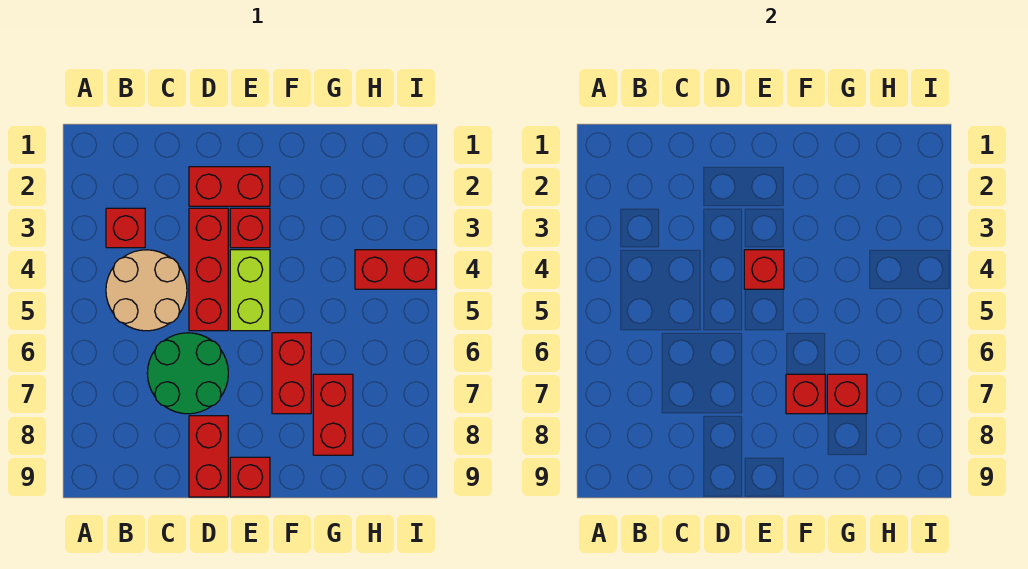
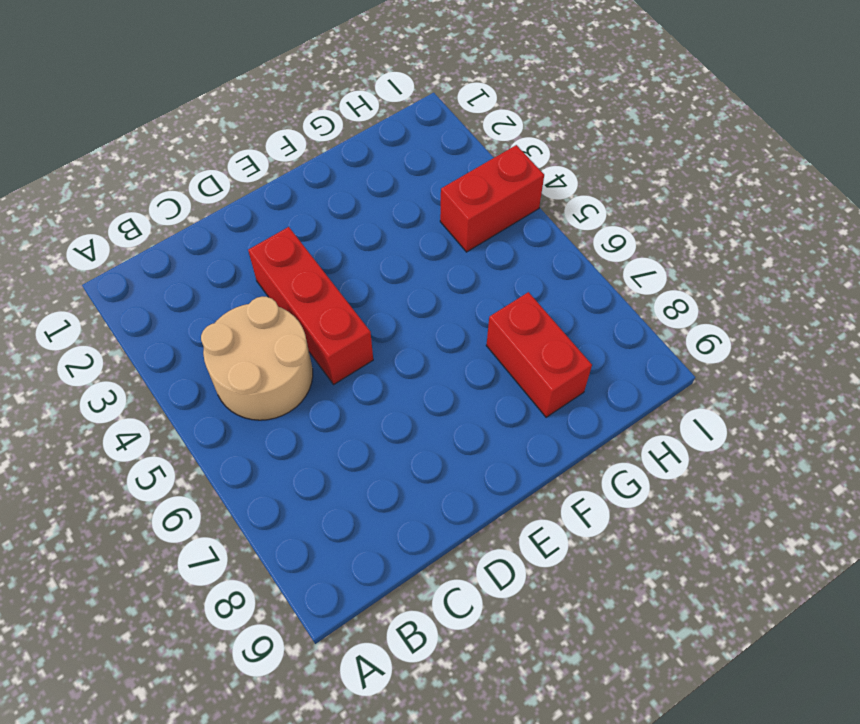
none -> red brick B3 level 1
none -> green round brick C6:D7 level 1
none -> red brick D2:E2 level 1

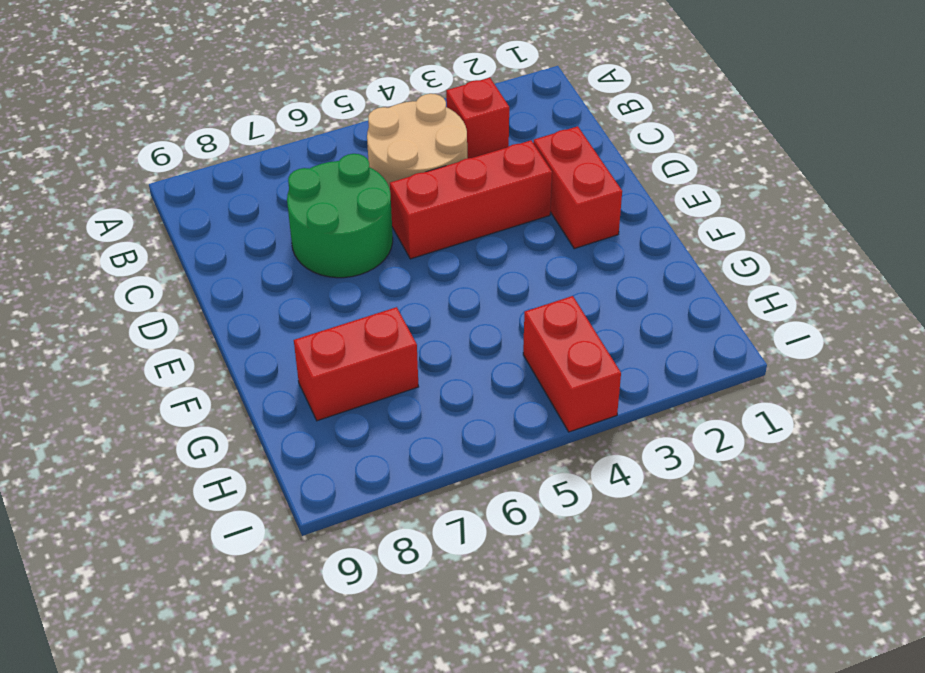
none -> red brick D8:D9 level 1
none -> red brick E3 level 1
none -> lime brick E4:E5 level 1

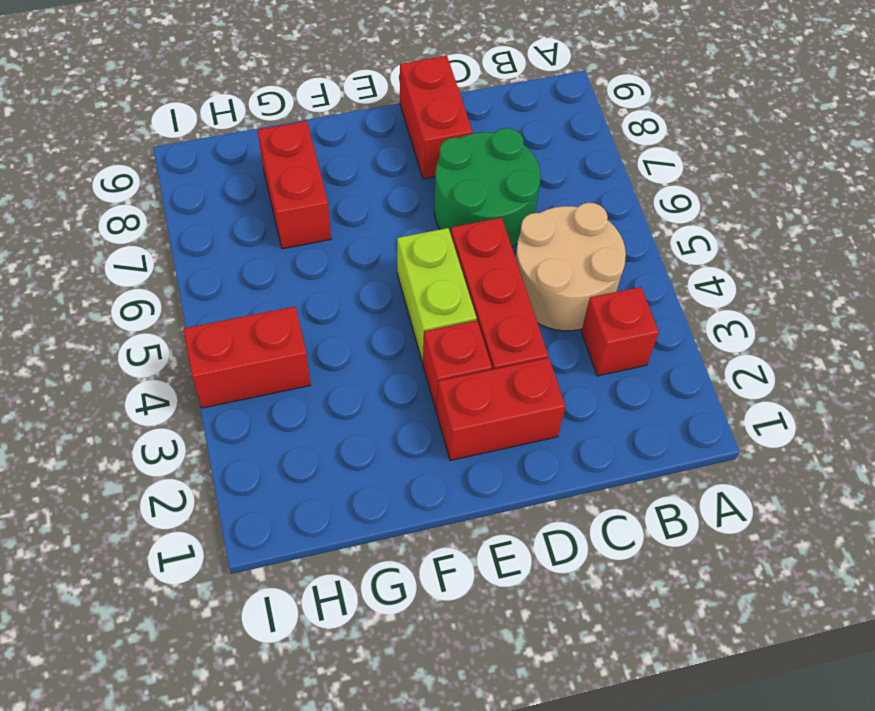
none -> red brick E9 level 1
none -> red brick F6:F7 level 1
none -> red brick E4 level 2

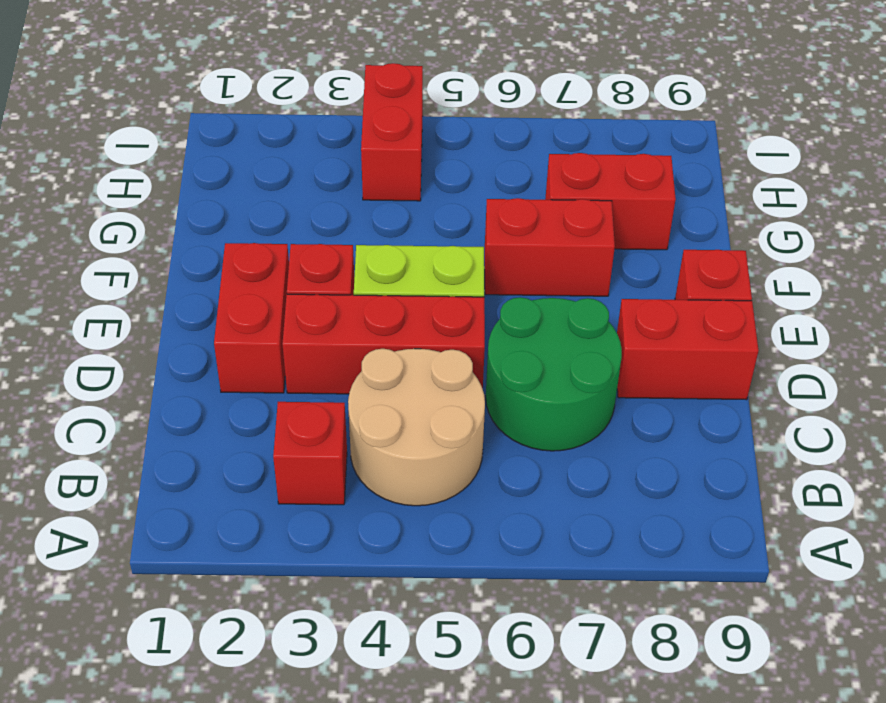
none -> red brick E4 level 2
none -> red brick F7 level 2
none -> red brick G7 level 2

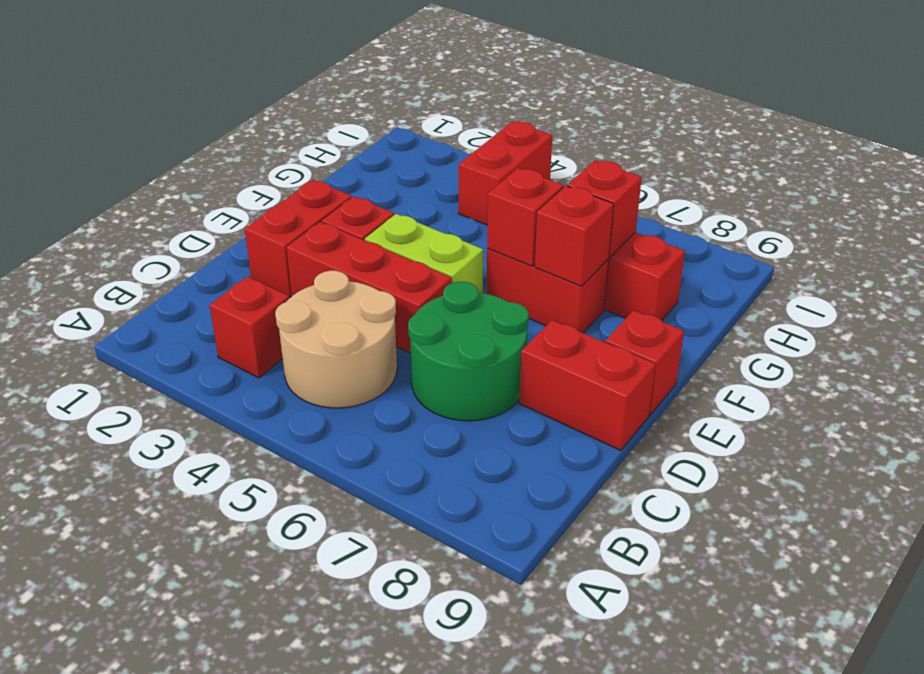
red brick F6 level 2 -> red brick E4 level 2

